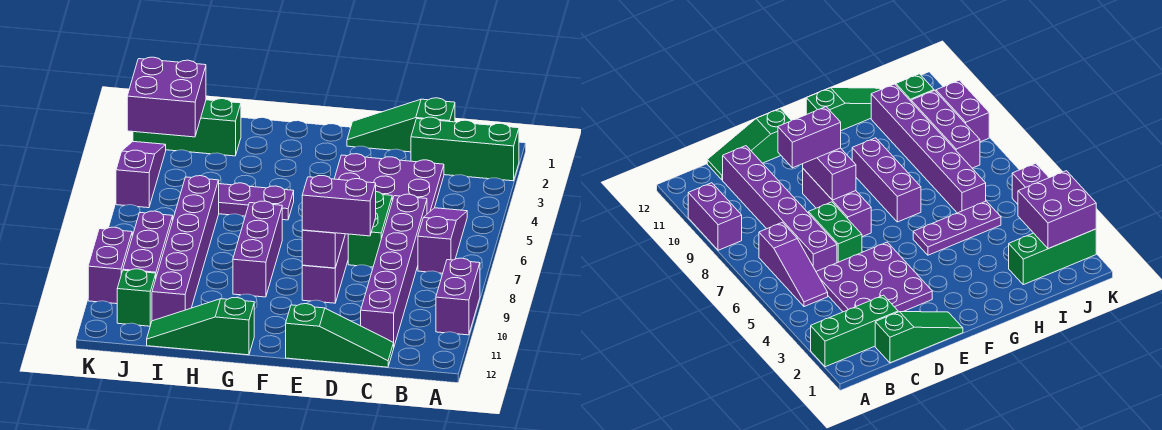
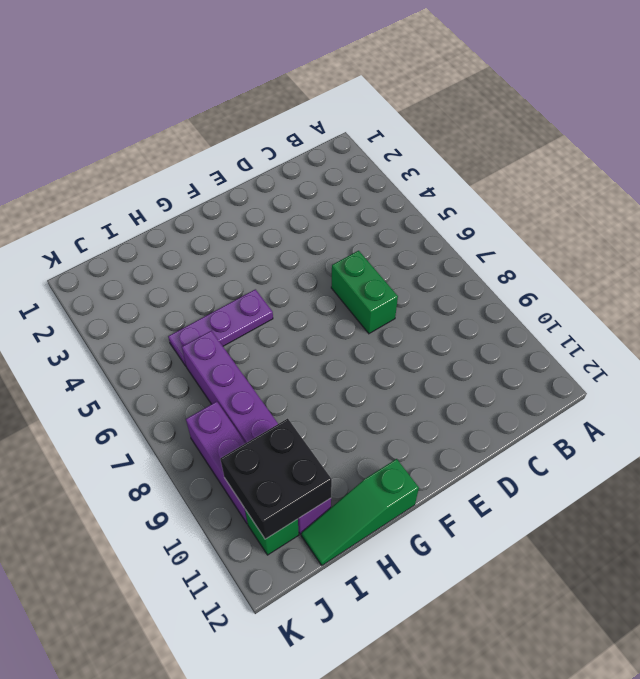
black brick I10:J11 level 2 -> none
none -> green brick A2:C2 level 1
none -> purple brick A9:A10 level 1
none -> purple slope B5:B7 level 1 top 7

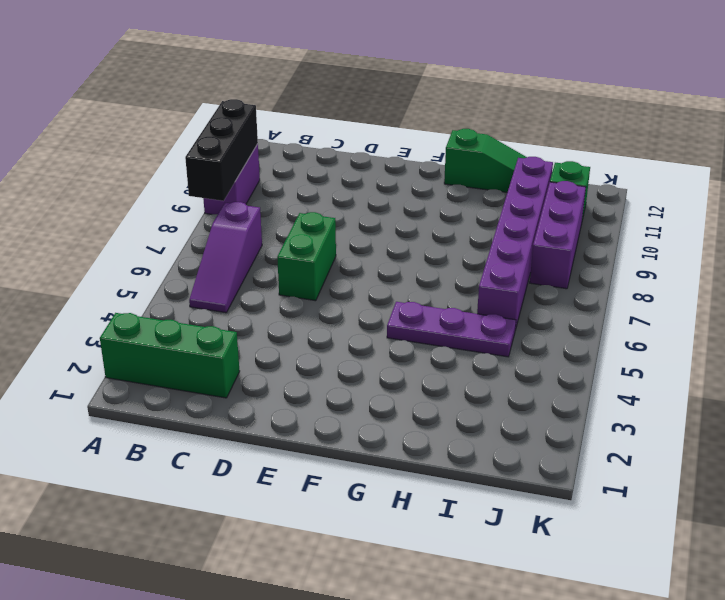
black brick A8:A10 level 2 -> none
none -> green slope C1:E1 level 1 top C
none -> purple plate C3:E5 level 1
none -> purple brick C6:C11 level 1

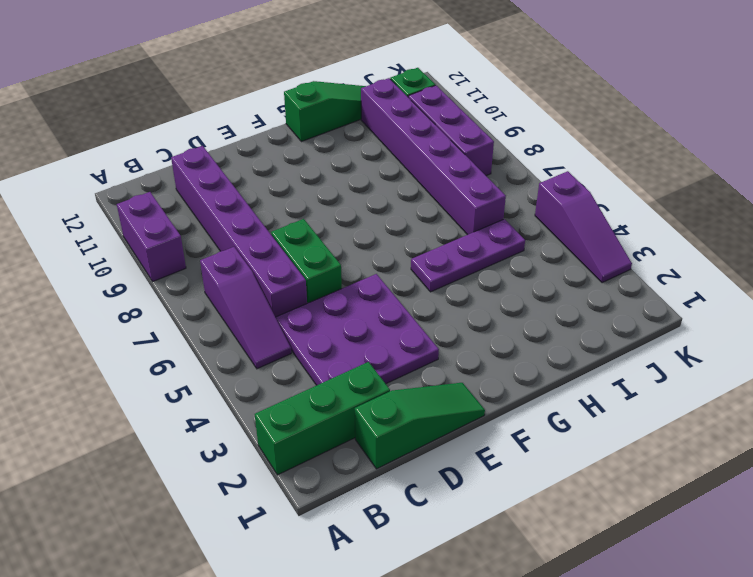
none -> green slope C12:E12 level 1 top E
none -> purple brick E7:E9 level 1
none -> purple brick G7:G9 level 1

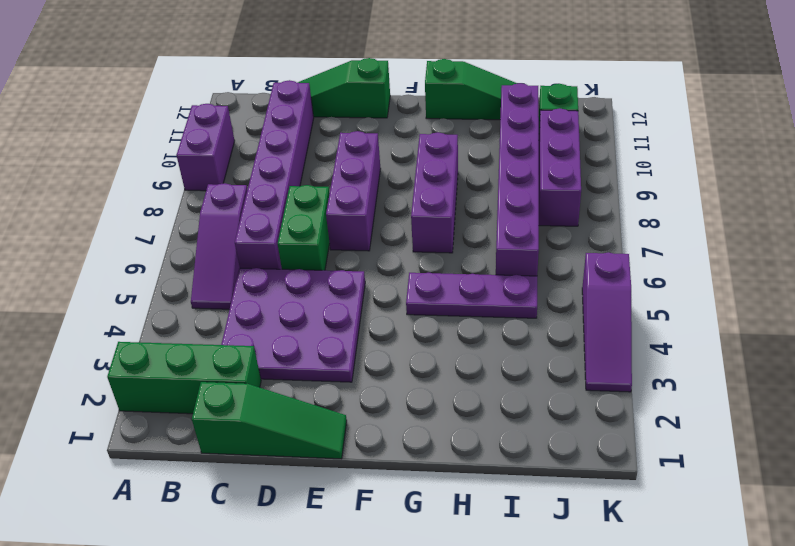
none -> green brick I2:K2 level 1
none -> purple brick K9:K10 level 1
none -> purple brick E8:E9 level 2

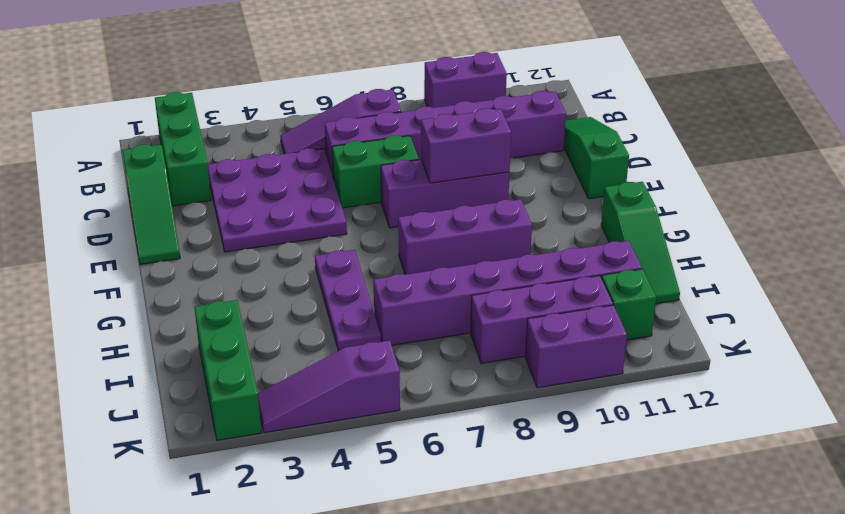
none -> purple brick J2:K3 level 2
none -> purple brick D9:E9 level 3

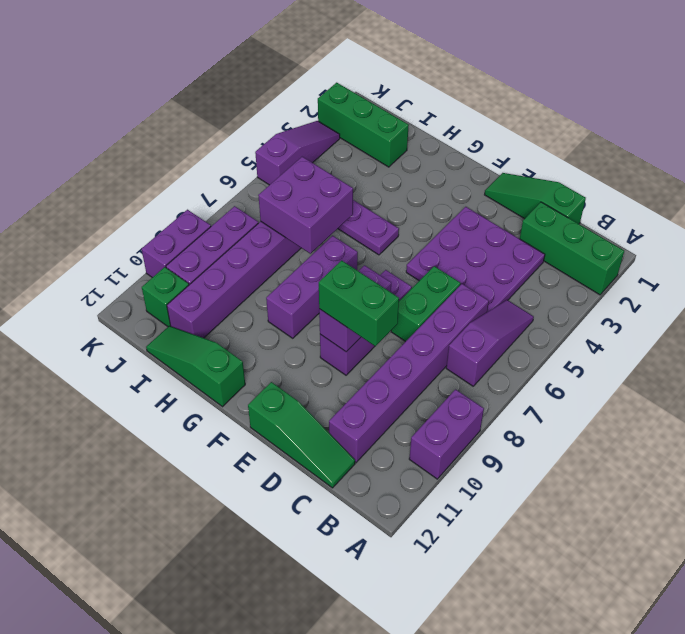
green brick D9:E9 level 3 -> purple brick D9:E9 level 3
purple brick H6:I7 level 2 -> purple brick J2:K3 level 2

